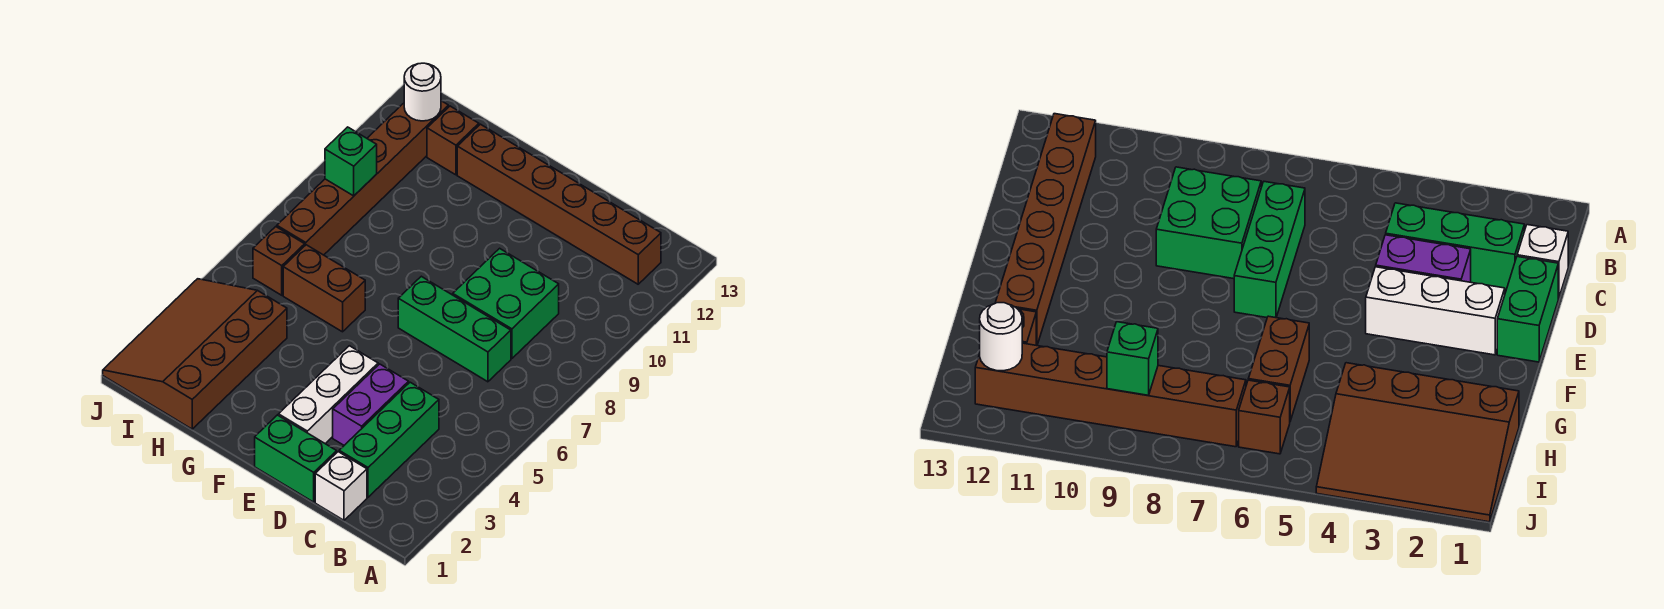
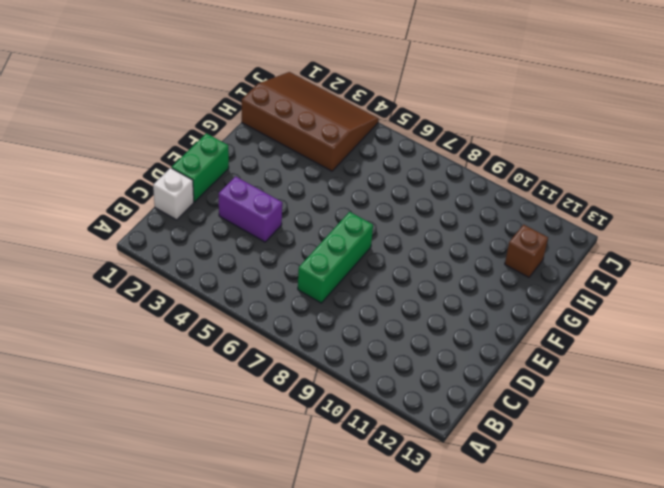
none -> brown brick B12:G12 level 1
none -> green brick C2:C4 level 1
none -> green brick C8:D9 level 1

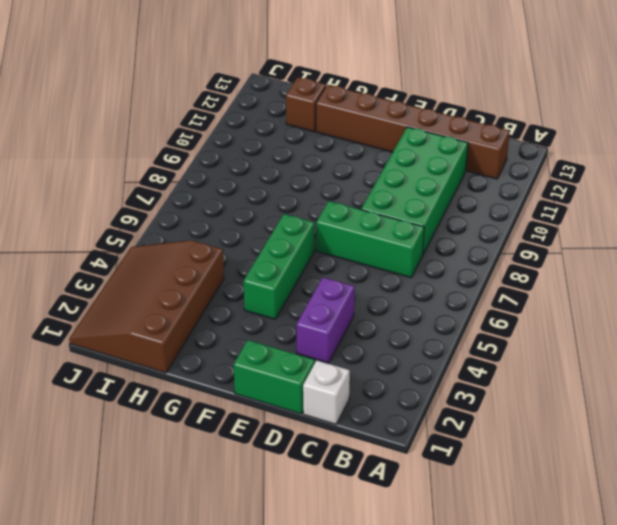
green brick C8:D11 level 1 -> green brick C8:D9 level 1
green brick F4:F6 level 1 -> green brick C2:C4 level 1
none -> white brick E2:E4 level 1
none -> brown brick G6:H6 level 1
none -> brown brick I6 level 1

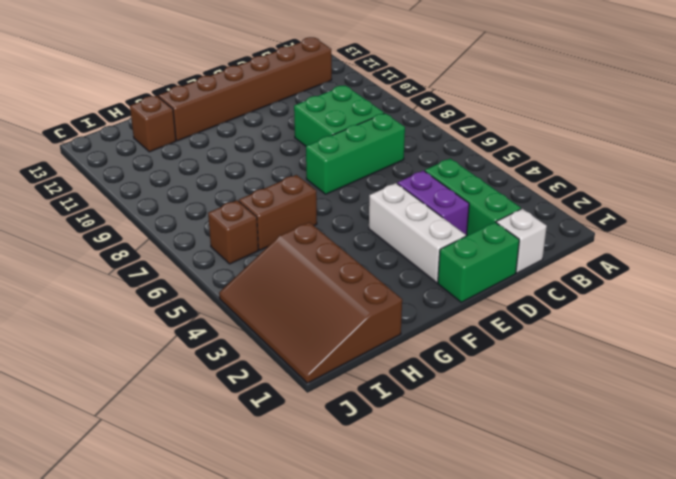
none -> brown brick I7:I12 level 1
none -> green brick I9 level 2
none -> white round brick I12 level 2

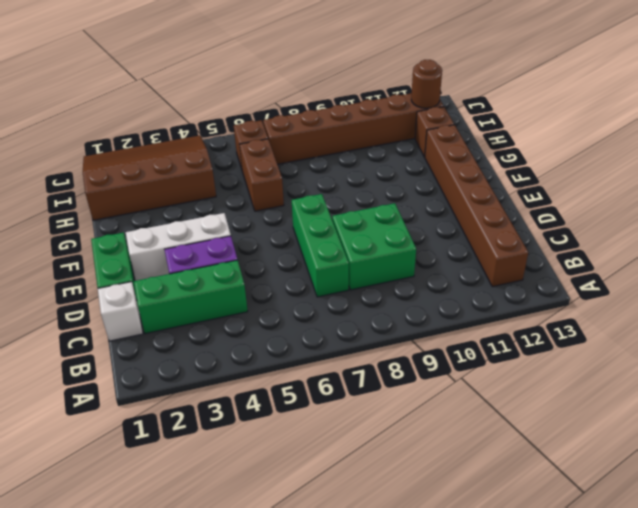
brown round brick I12 level 2 -> white round brick I12 level 2
none -> green brick I9 level 2

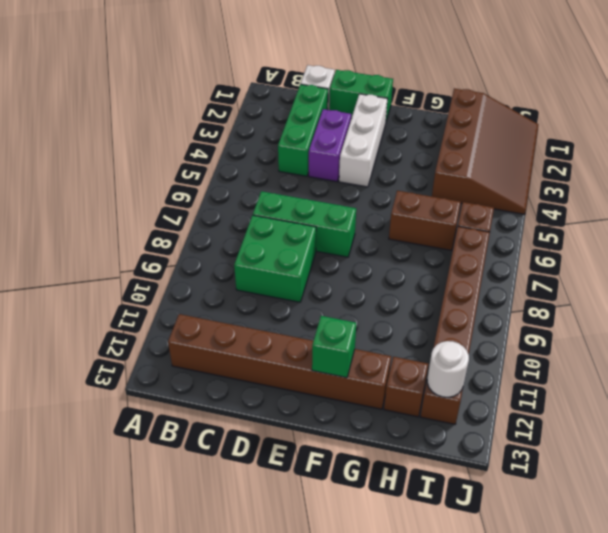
green brick F12 level 2 -> green brick I9 level 2

